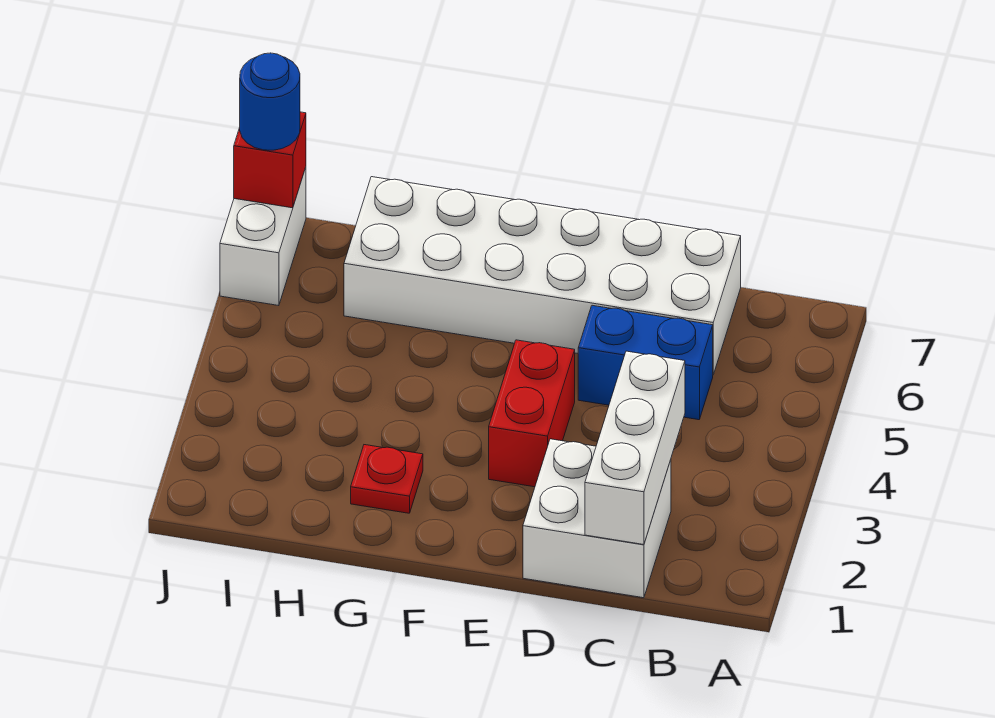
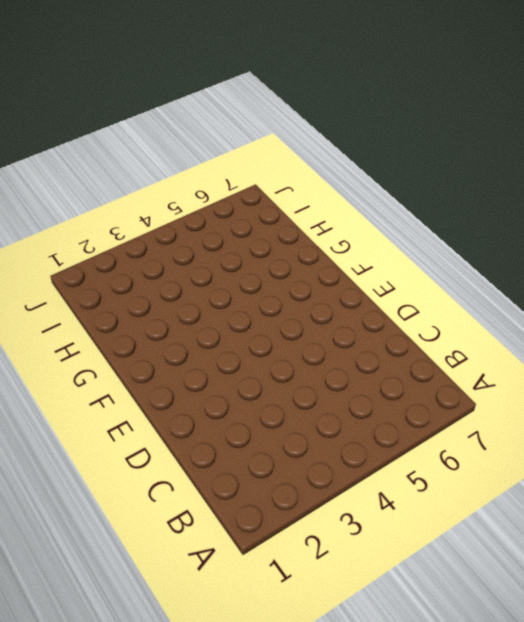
none -> white brick C1:D2 level 1
none -> blue brick C5:D5 level 1

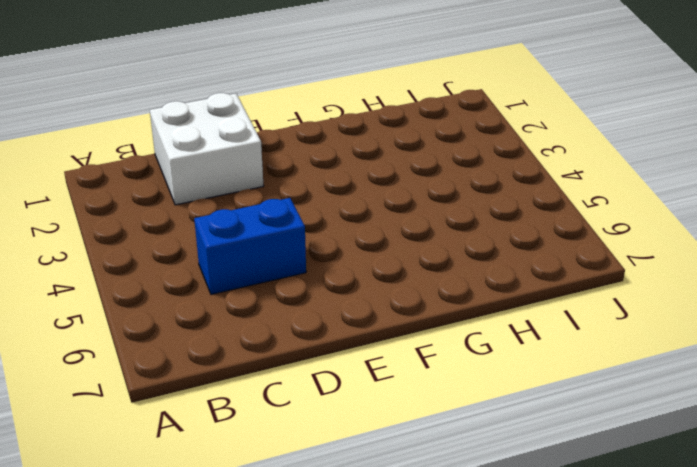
none -> white brick C6:H7 level 1
none -> red brick E3:E4 level 1

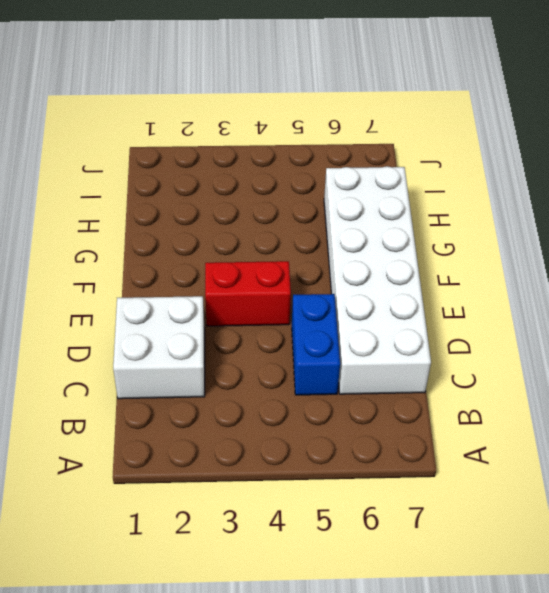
none -> red plate G2 level 1
none -> white brick J6:J7 level 1

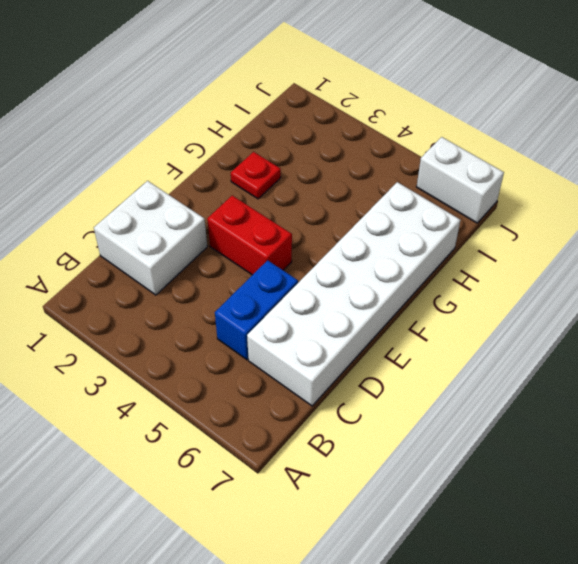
none -> white brick C1:C3 level 2
none -> red brick J7 level 2

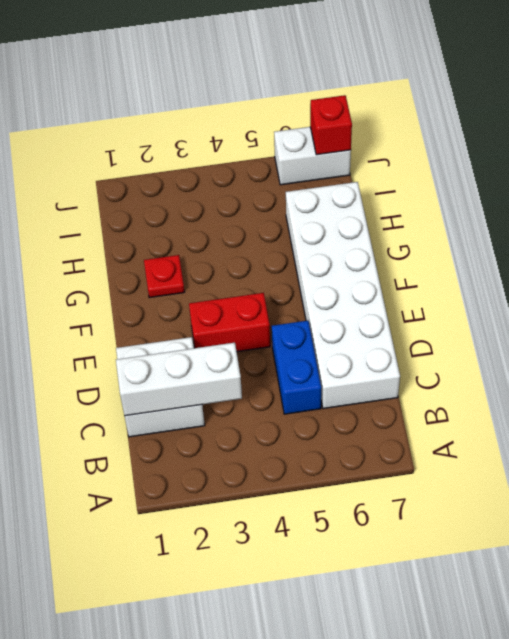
none -> blue round brick J7 level 3

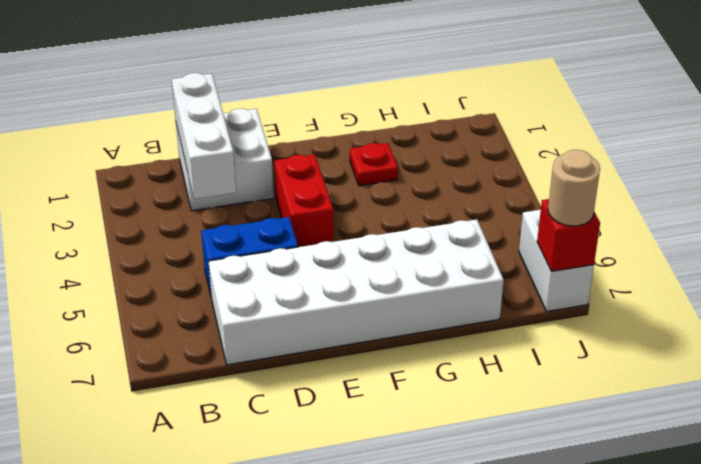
tan round brick J7 level 3 -> blue round brick J7 level 3

